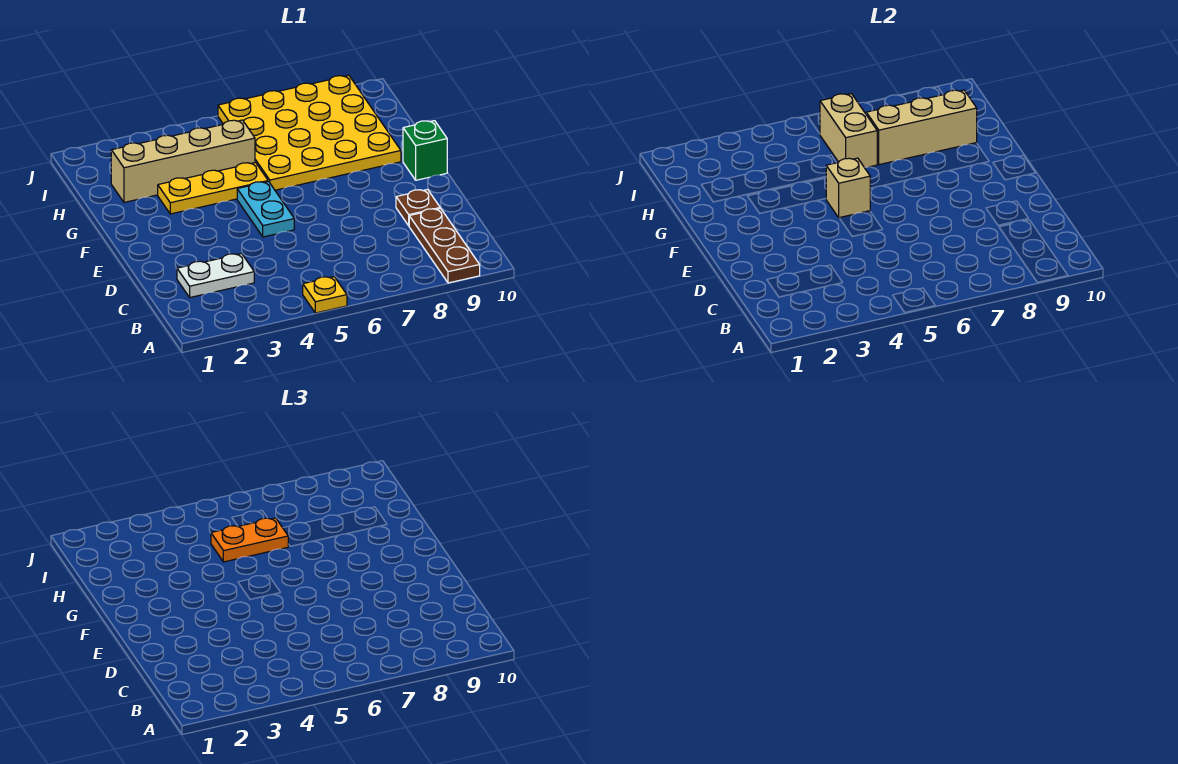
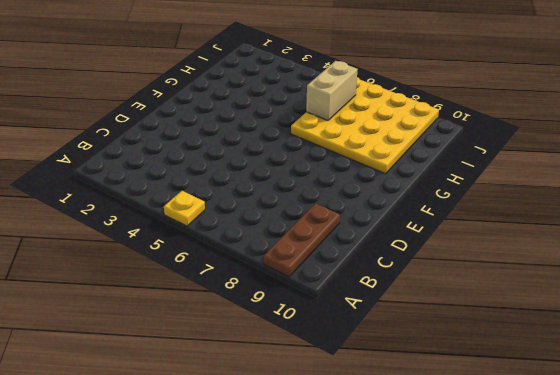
none -> white plate C2:C3 level 1
none -> brown plate D9 level 1
none -> cyan plate E5:F5 level 1

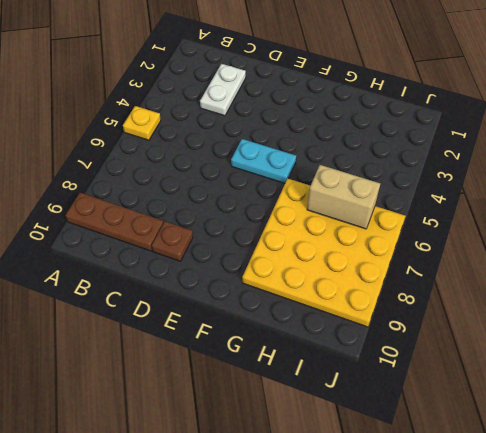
none -> green brick F10 level 1
none -> yellow plate G3:G5 level 1
none -> tan brick H2:H5 level 1

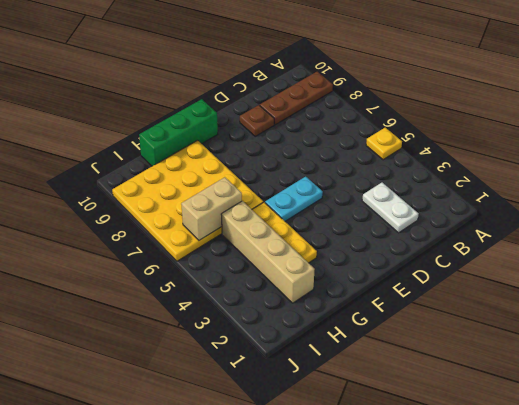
green brick F10:H10 level 1 -> green brick F10 level 1
none -> tan brick F5 level 2
none -> tan brick H7:H9 level 2
none -> orange plate H5:H6 level 3

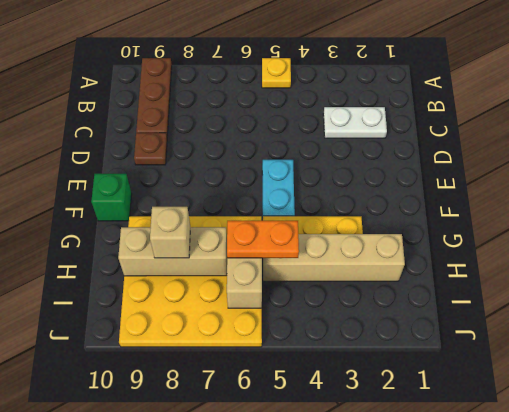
tan brick H8 level 3 -> tan brick F5 level 2

